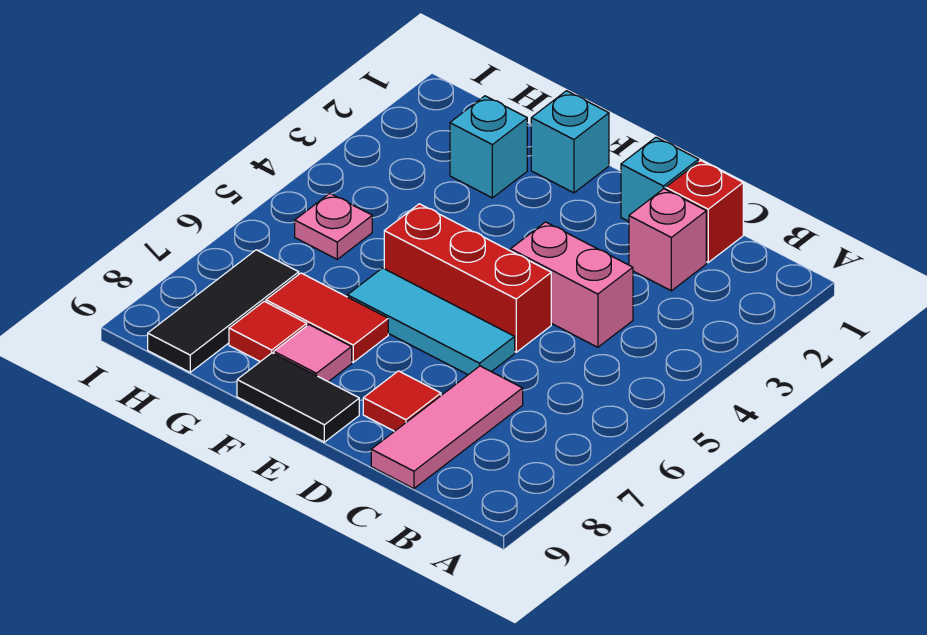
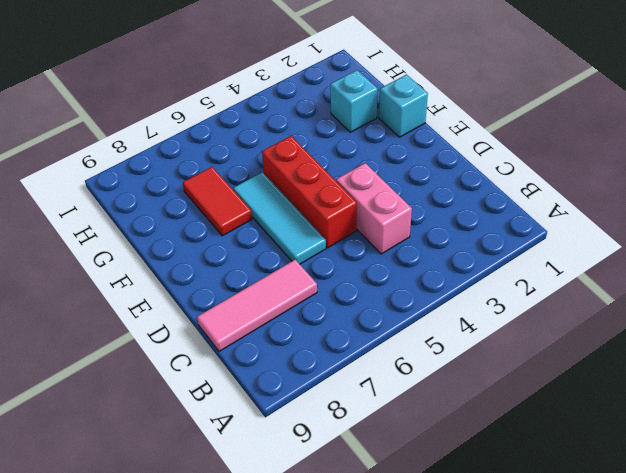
none -> red brick C1 level 1
none -> pink brick C2 level 1
none -> cyan brick D1 level 1

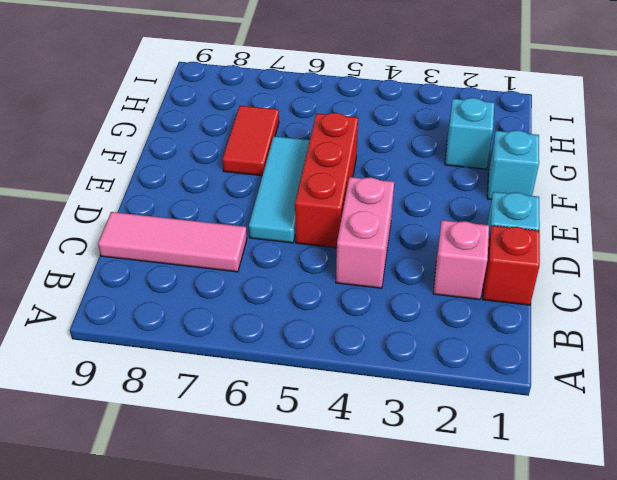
none -> red tile D8 level 1
none -> black tile E9:F9 level 1
none -> pink tile F8 level 1

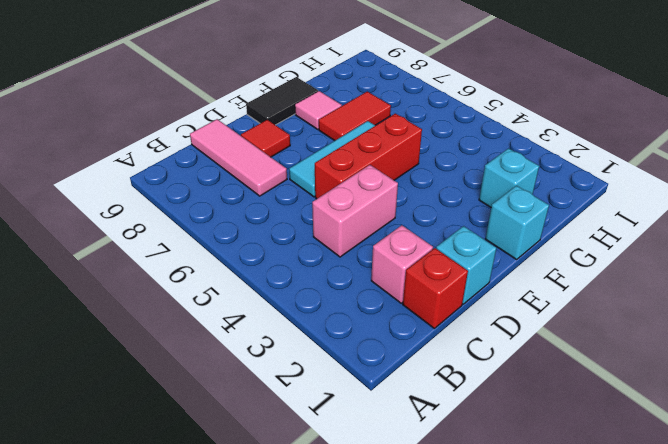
none -> red tile G8 level 1
none -> pink plate H5 level 1
none -> black tile H7:H9 level 1

